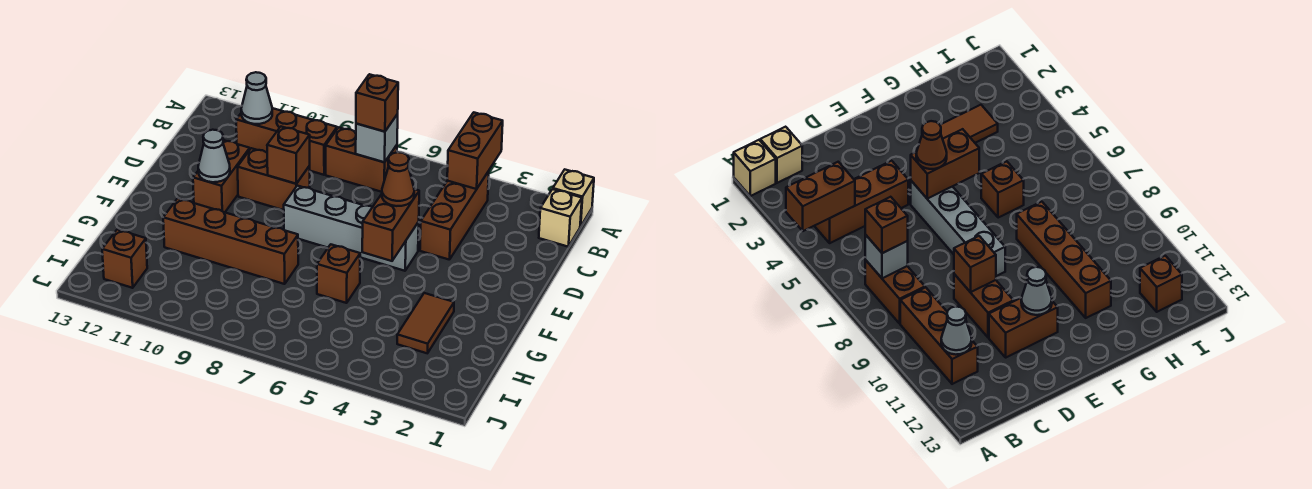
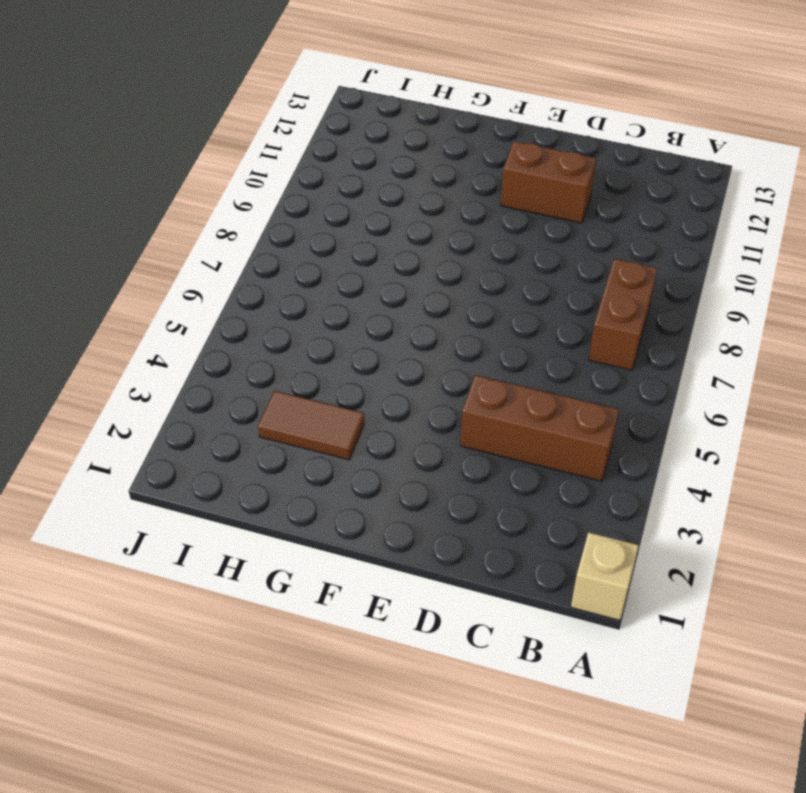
none -> tan brick B1 level 1
none -> brown brick B9:B11 level 1
none -> brown brick D9:D10 level 1

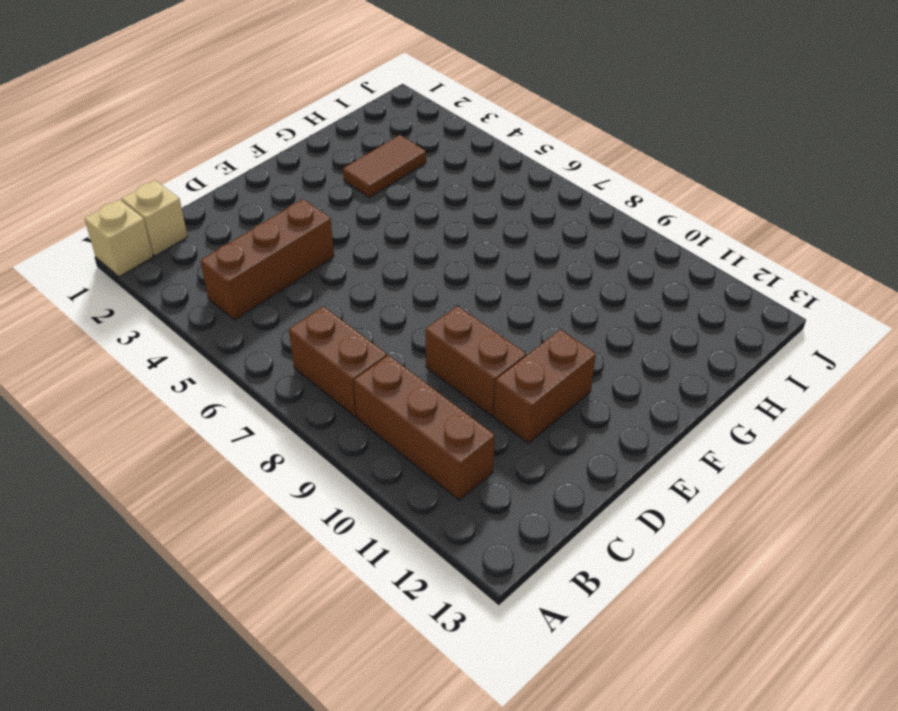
none -> grey brick E5:E8 level 1
none -> brown brick G6 level 1
none -> brown brick G8:G11 level 1

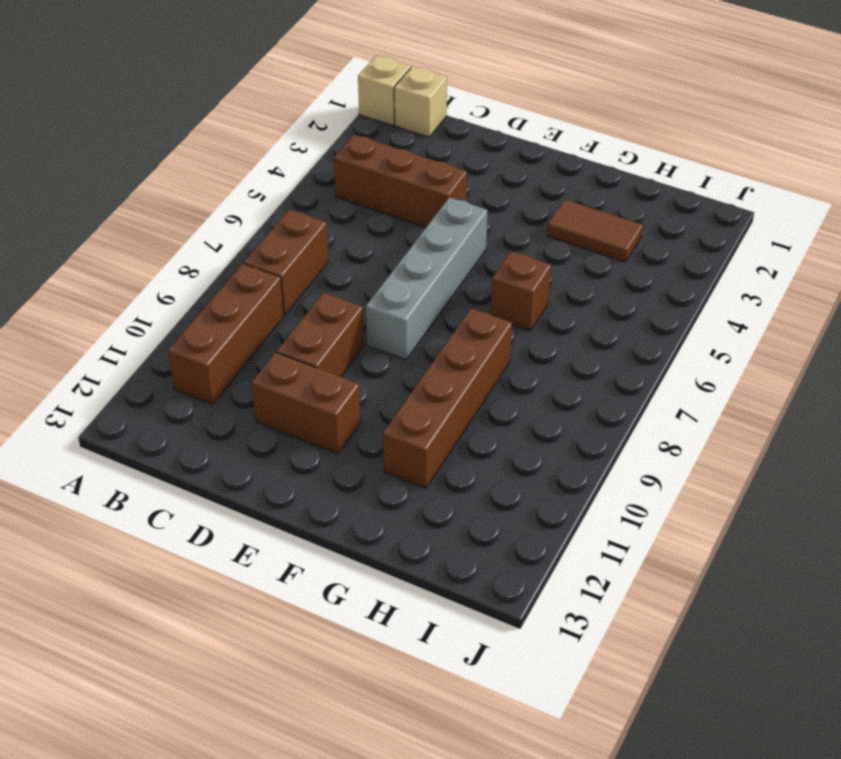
none -> brown brick I12 level 1
none -> brown brick A4:B4 level 2
none -> grey brick B7 level 2

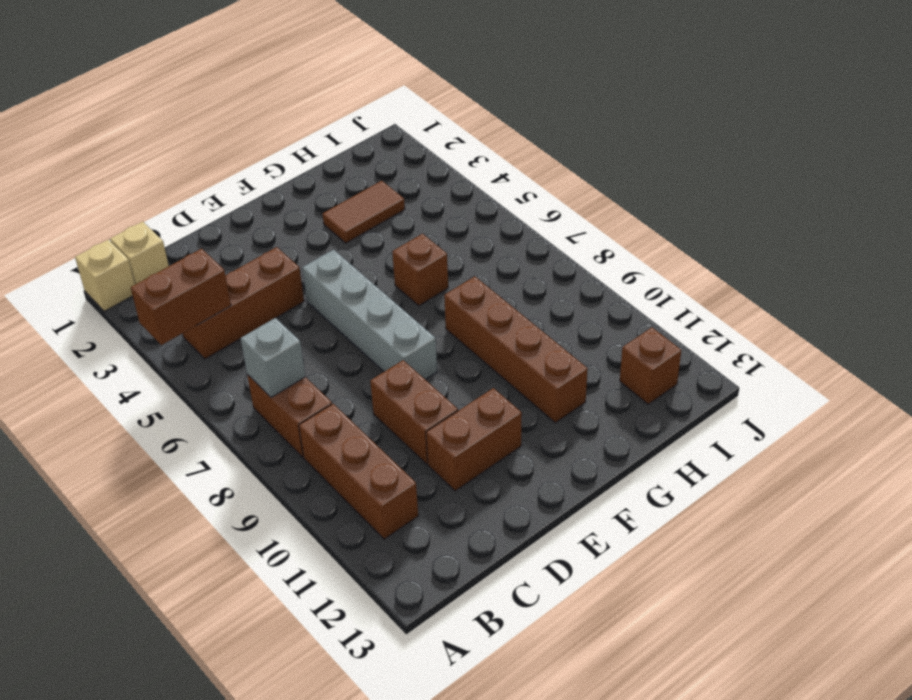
none -> grey cone B11 level 2
none -> brown brick D9 level 2
none -> brown brick E5:F5 level 2

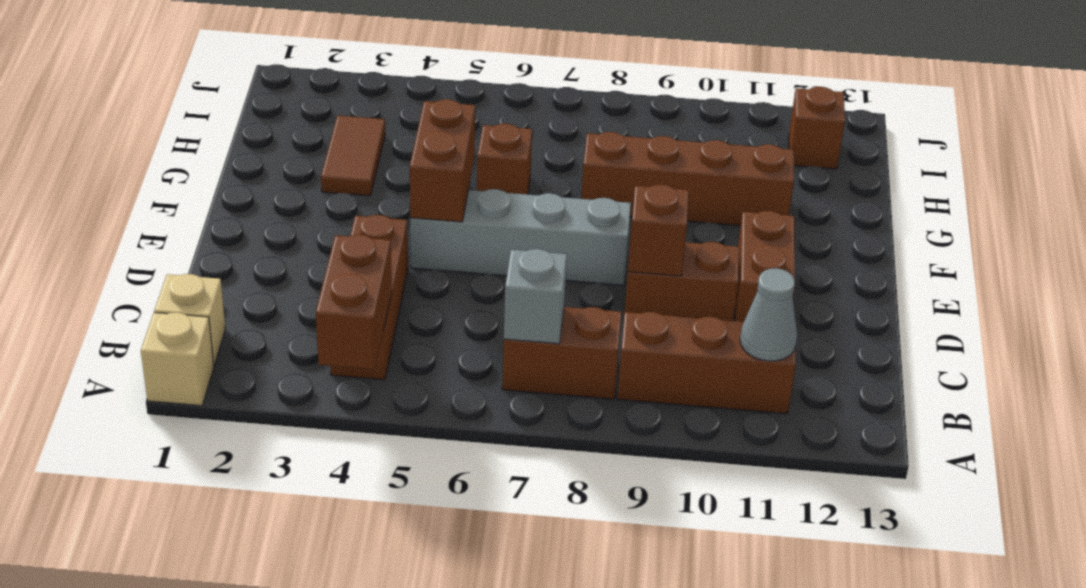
none -> grey cone E11 level 2
none -> brown brick B7 level 3
none -> brown cone E5 level 3

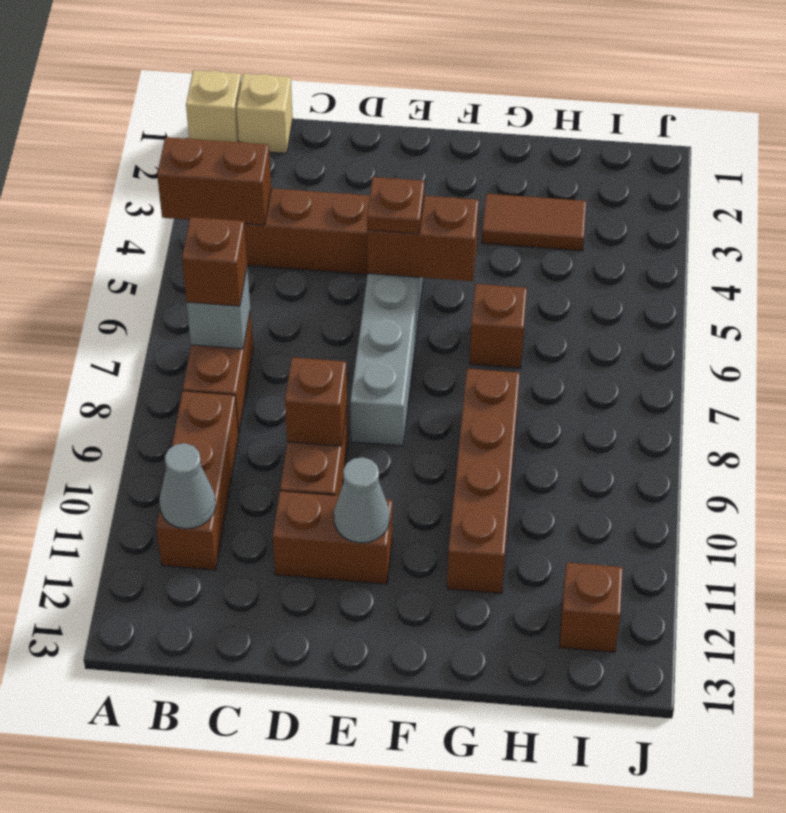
brown plate E5 level 3 -> brown cone E5 level 3

